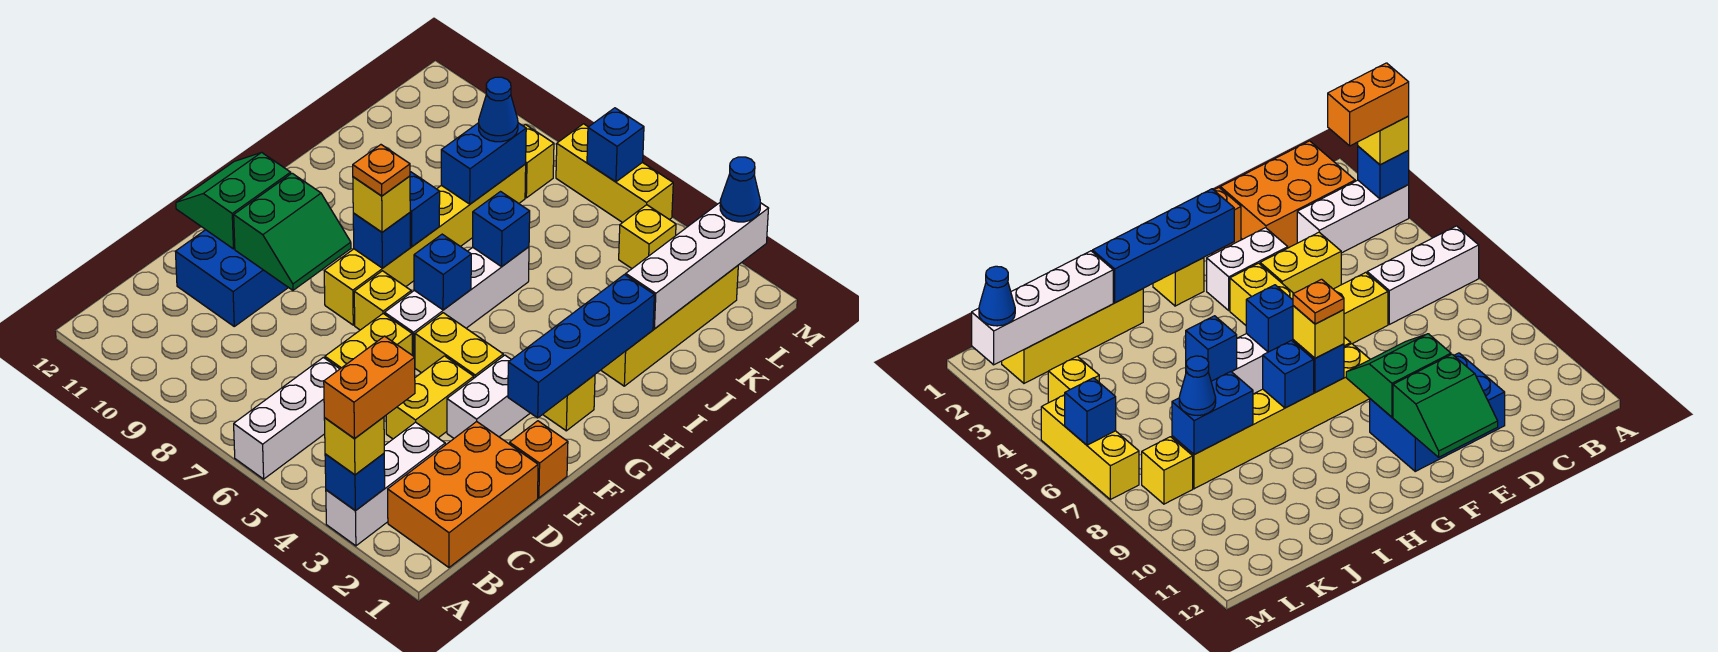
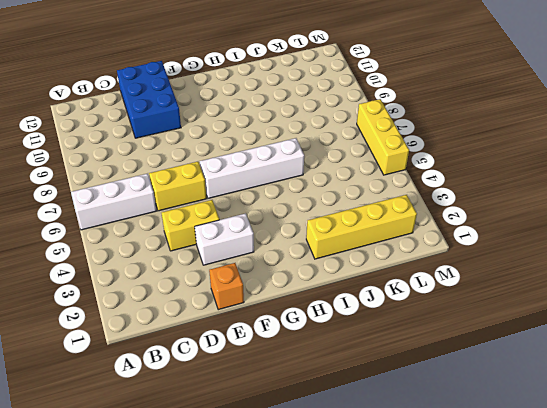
blue brick D10:E12 level 1 -> blue brick D10:F11 level 1
none -> white brick A3:C3 level 1
none -> orange brick B1:D2 level 1
none -> yellow brick F4:F5 level 1
none -> yellow brick F7 level 1

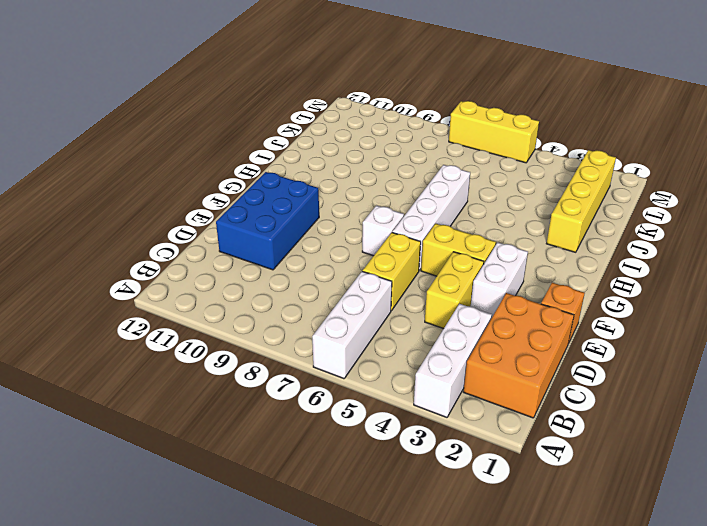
white brick F7 level 1 -> yellow brick F7 level 1
none -> yellow brick F8:K8 level 1
none -> yellow brick G2 level 1
none -> yellow brick L4 level 1
none -> yellow brick L8 level 1

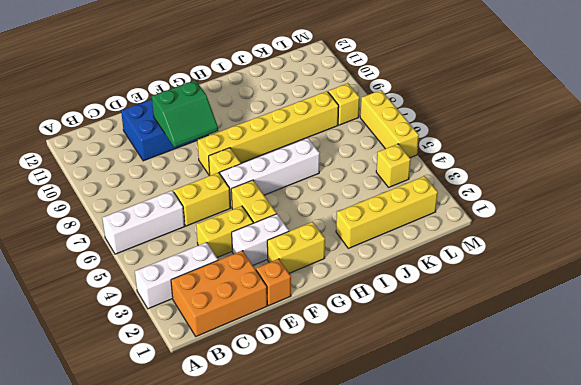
yellow brick F2:G2 level 1 -> yellow brick G2 level 1
none -> blue brick A3 level 2
none -> green slope E11:F12 level 2 top 11
none -> blue brick F2:I2 level 2
none -> blue brick G6 level 2

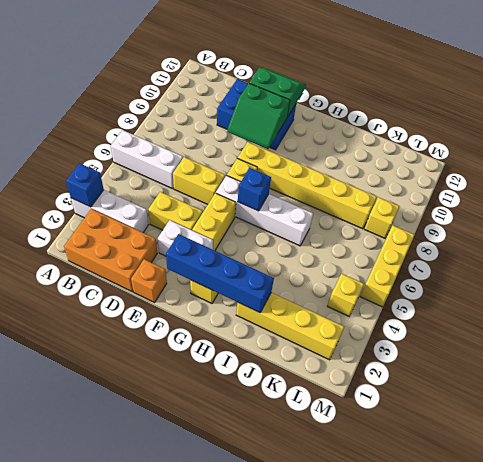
none -> blue brick G8 level 2
none -> blue brick H8 level 2
none -> blue brick I6 level 2
none -> white brick J2:M2 level 2

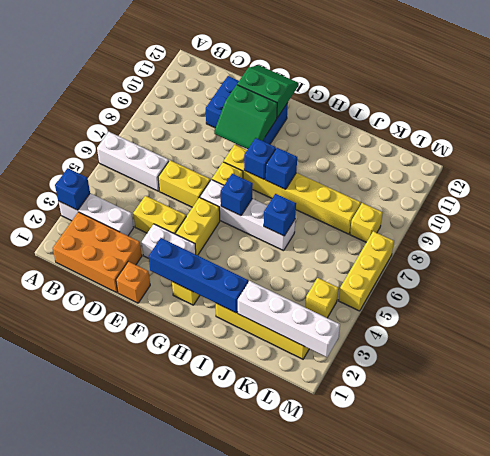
none -> blue brick J8:K8 level 2
none -> blue brick M6 level 2
none -> yellow brick A3 level 3
none -> yellow brick G8 level 3

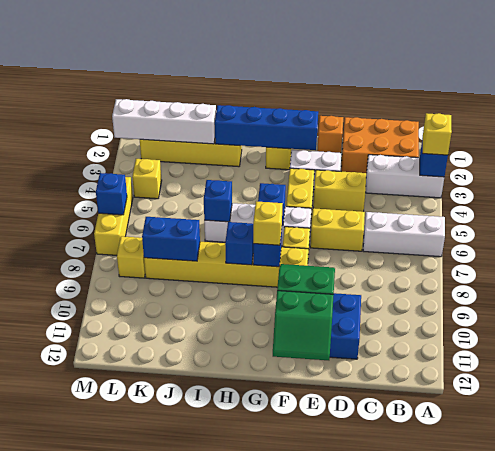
none -> blue cone K8 level 3
none -> blue cone M2 level 3
none -> orange brick A3:B3 level 4
none -> orange plate G8 level 4

